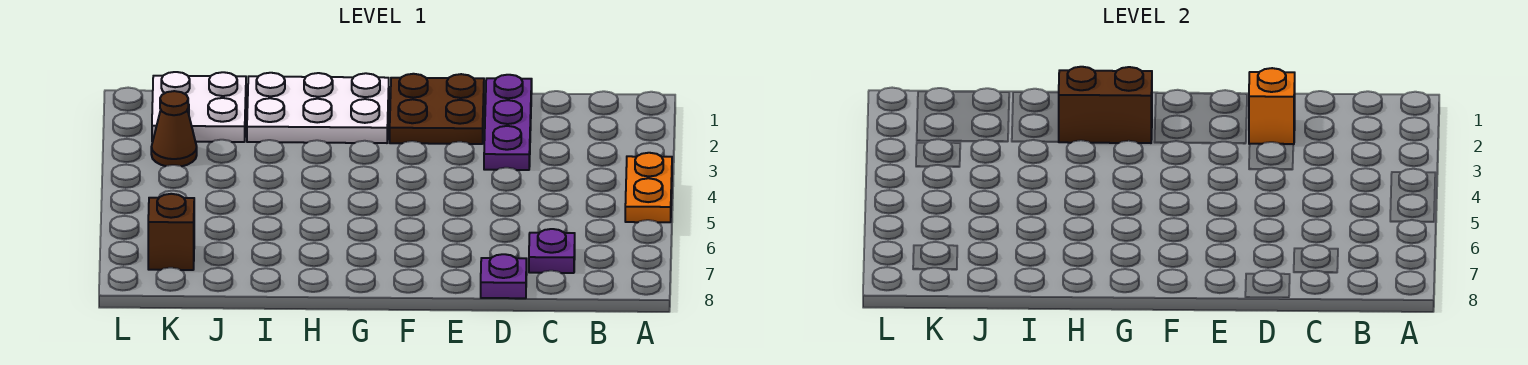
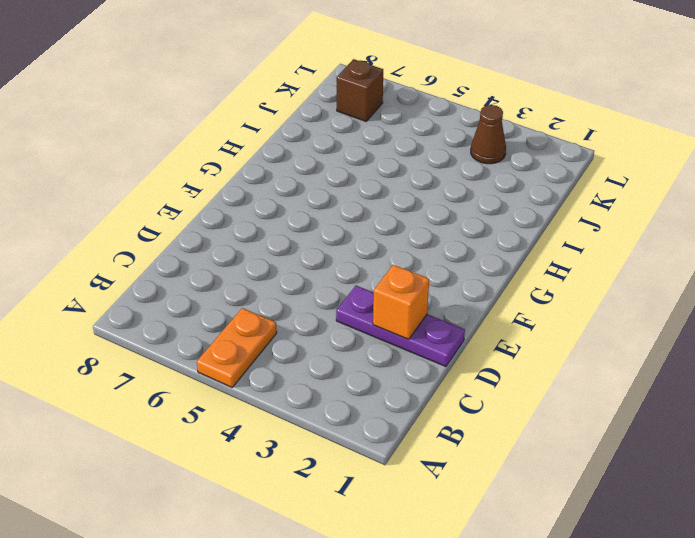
orange plate A5:B5 level 1 -> orange plate A4:A5 level 1
none -> purple plate C7 level 1
none -> purple plate D8 level 1

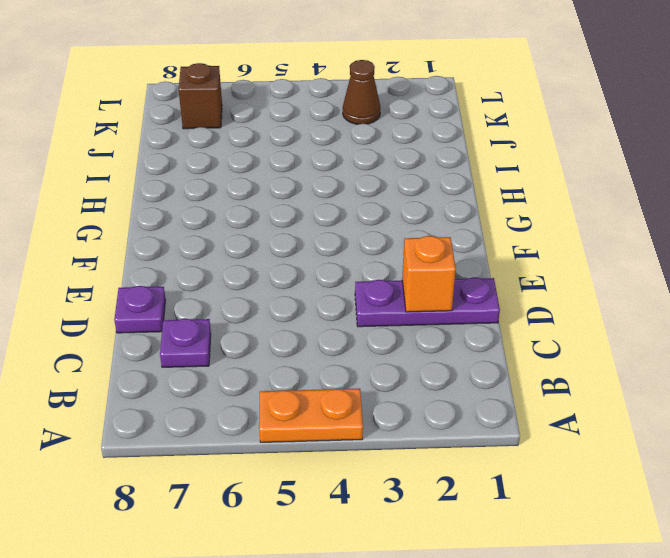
none -> brown plate E1:F2 level 1
none -> white plate G1:I2 level 1

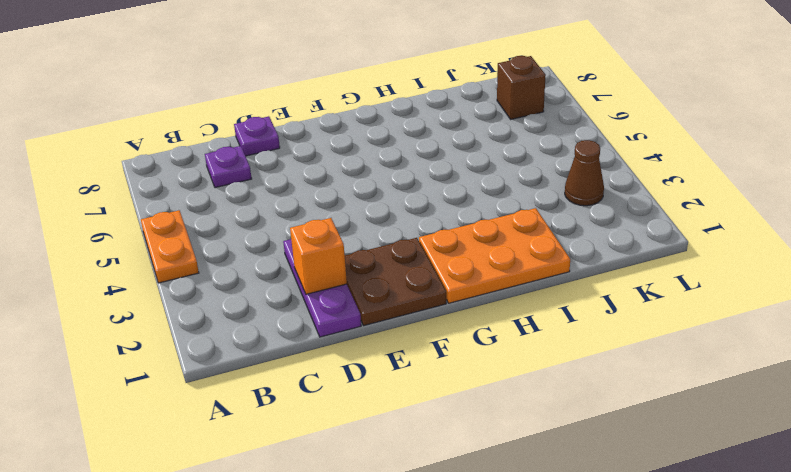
orange plate G1:I2 level 1 -> white plate G1:I2 level 1
none -> white plate J1:K2 level 1
none -> brown brick G2:H2 level 2

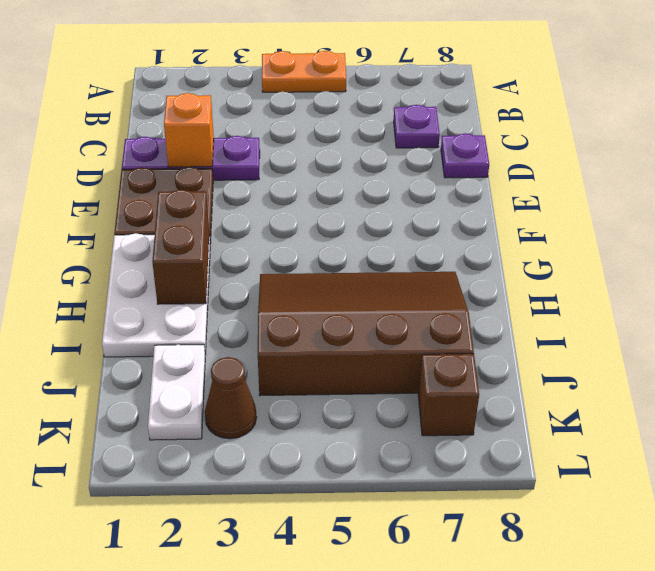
brown slope H4:J7 level 1 top J -> none
white plate J2:K2 level 1 -> white plate J1:K2 level 1

